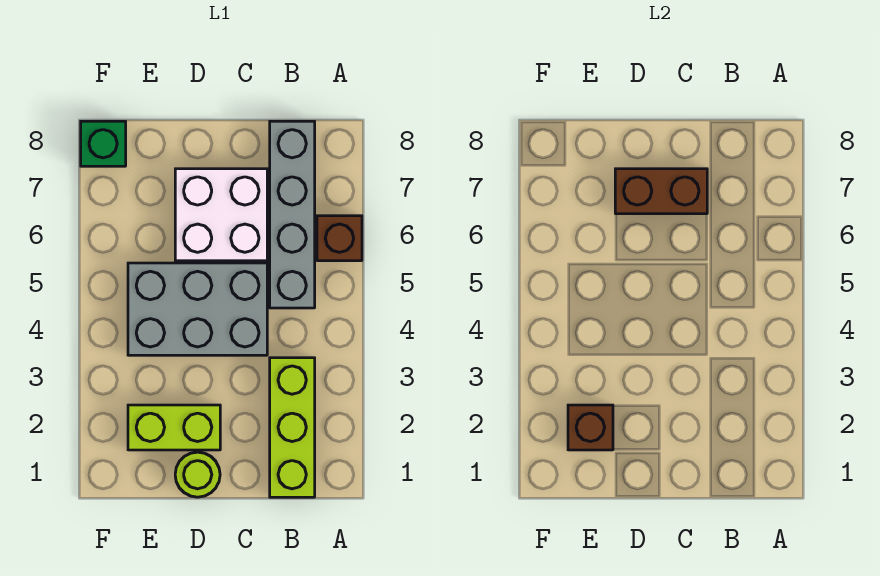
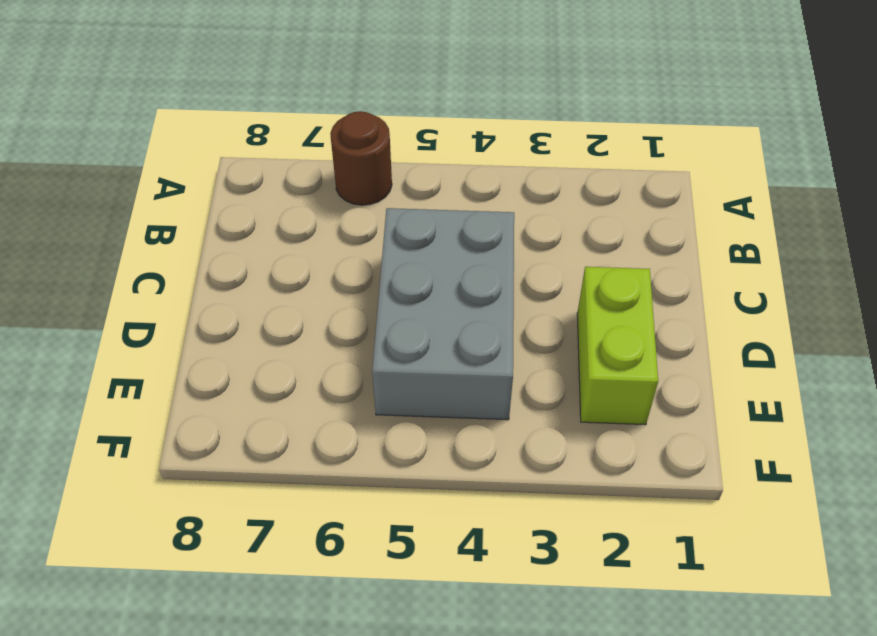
brown round brick A6 level 1 -> brown brick A6 level 1
none -> lime brick B1:B3 level 1
none -> grey brick B5:B8 level 1

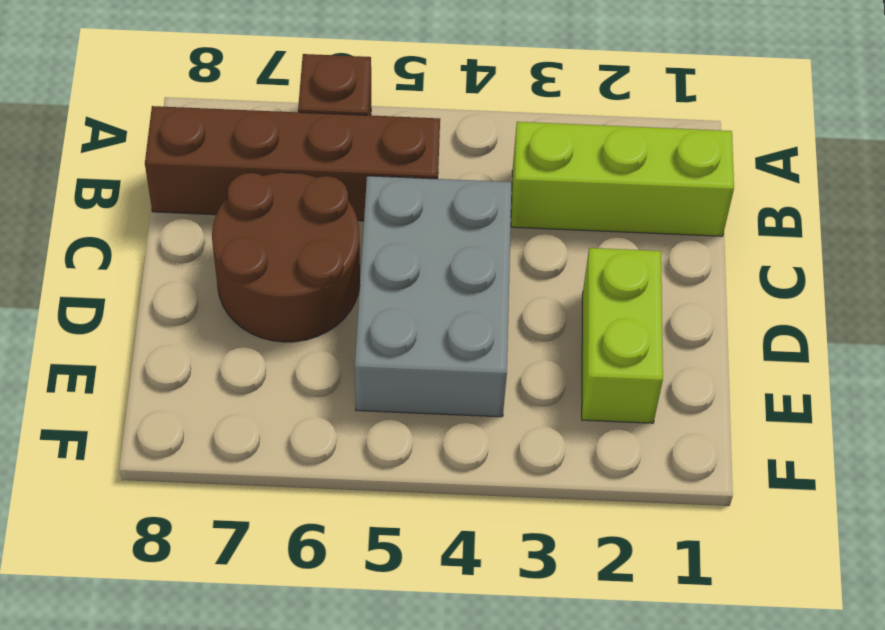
brown brick B5:B8 level 1 -> grey brick B5:B8 level 1
brown round brick C6:D7 level 1 -> white brick C6:D7 level 1
none -> lime round brick D1 level 1
none -> green brick F8 level 1

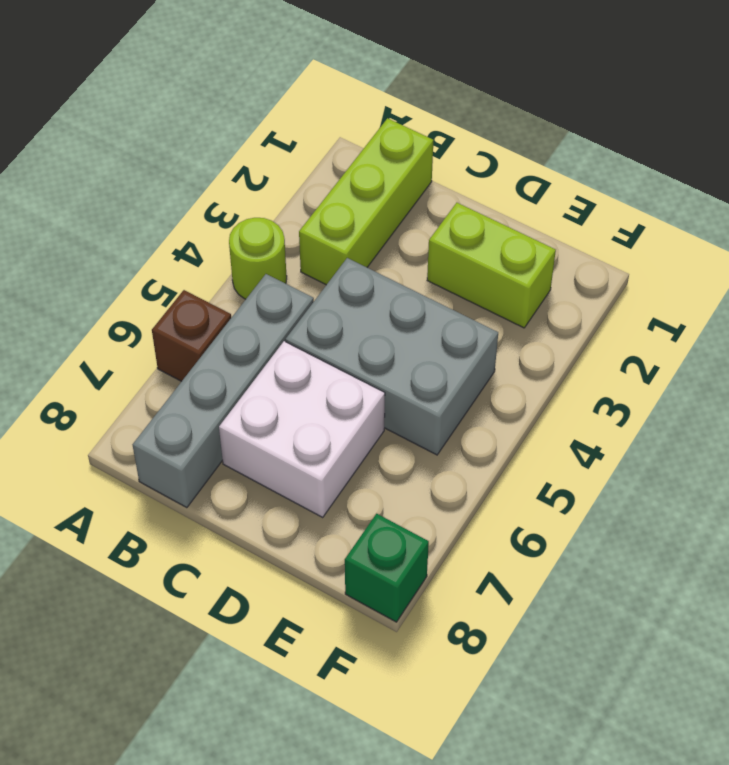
lime round brick A4 level 1 -> lime round brick D1 level 1
none -> brown brick C7:D7 level 2
none -> brown brick E2 level 2

